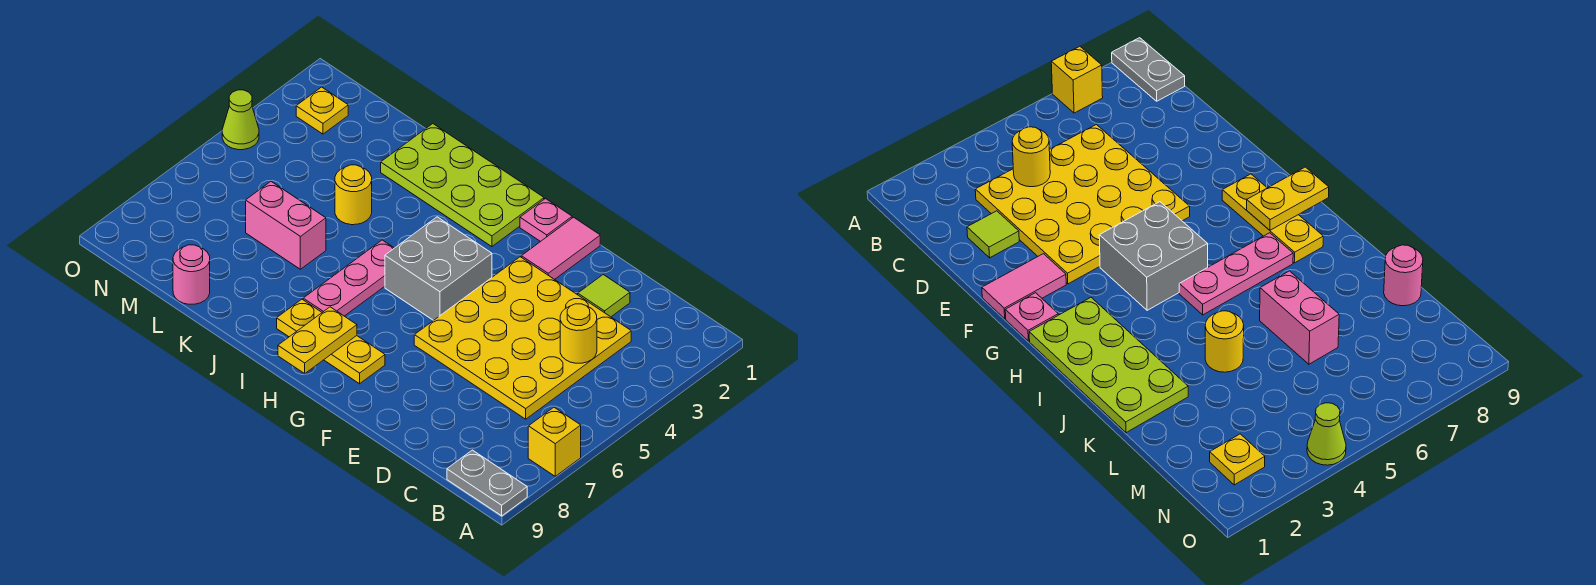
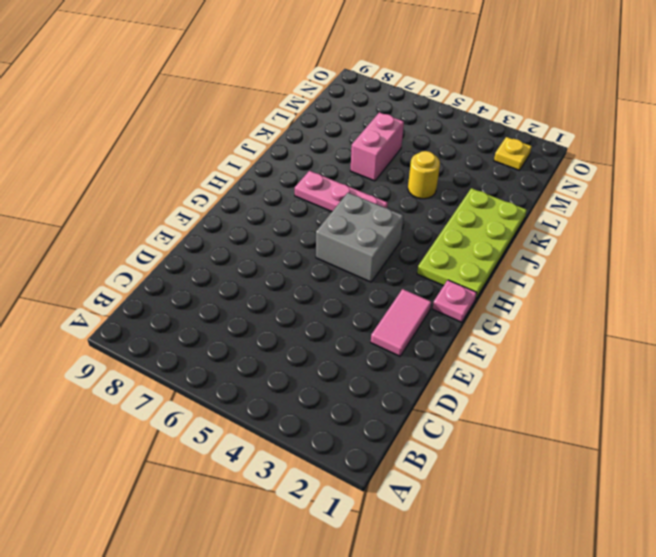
pink tile E2:F2 level 1 -> pink tile F1:F2 level 1
none -> yellow brick A7 level 1
none -> grey plate A9:B9 level 1
none -> yellow plate C3:F6 level 1

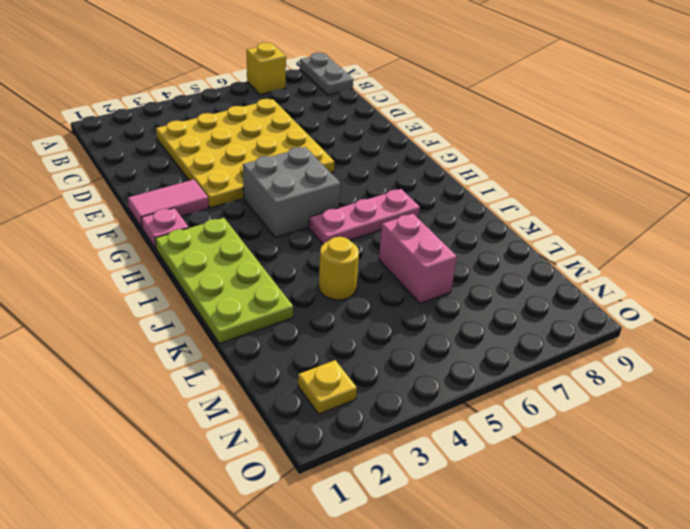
none -> lime tile D2 level 1
none -> yellow plate G8:I8 level 1
none -> pink round brick L9 level 1

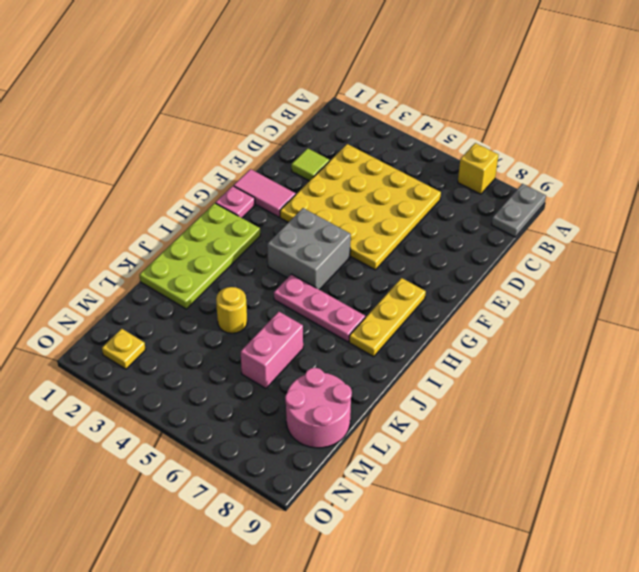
pink round brick L8:M9 level 1 -> pink round brick L9 level 1
none -> lime cone O4 level 1
none -> yellow round brick C4 level 2
none -> yellow plate H8:H9 level 2

